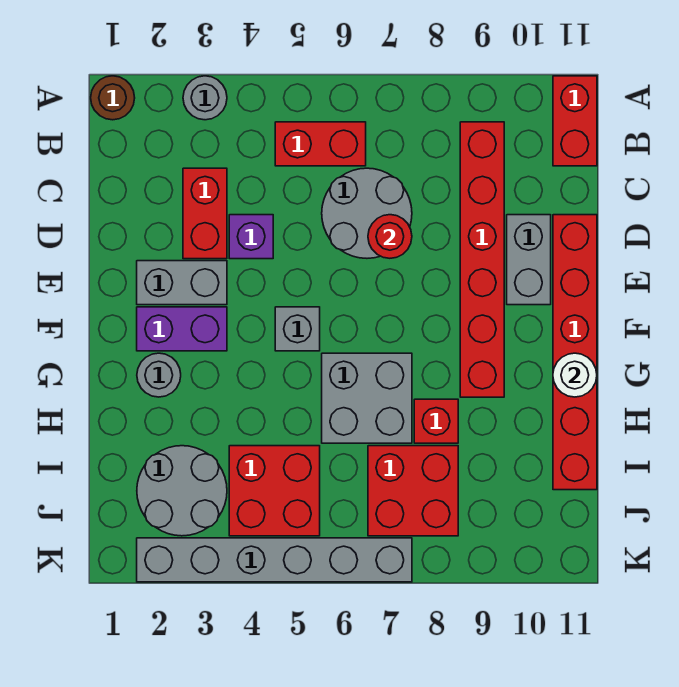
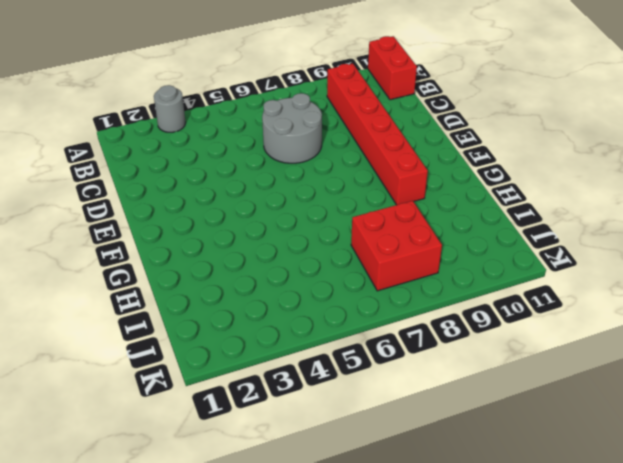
none -> brown round brick A1 level 1
none -> red brick B5:B6 level 1
none -> red brick C3:D3 level 1

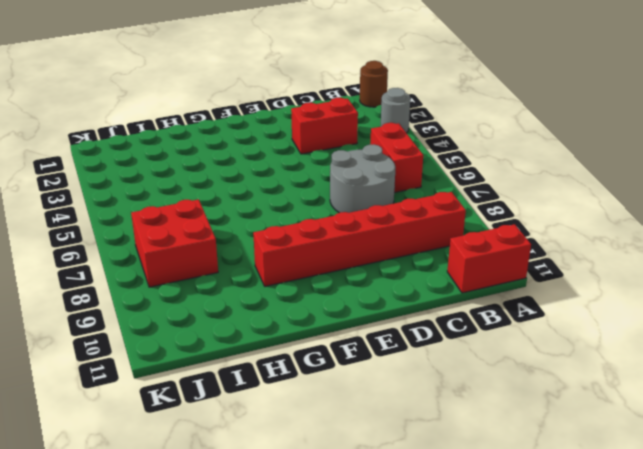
none -> purple brick D4 level 1
none -> grey brick D10:E10 level 1
none -> red brick D11:I11 level 1

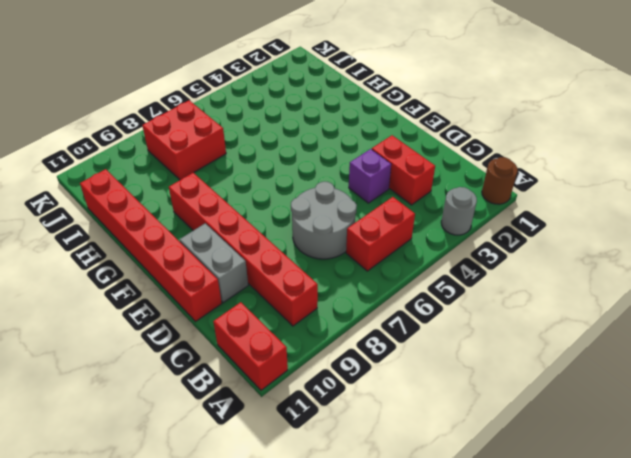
none -> grey brick E2:E3 level 1
none -> purple brick F2:F3 level 1
none -> grey brick F5 level 1

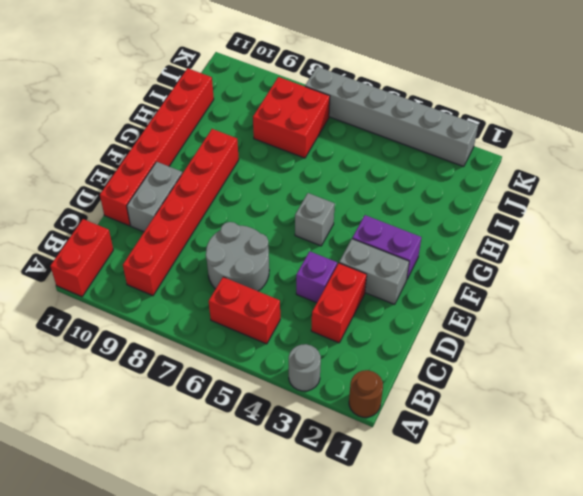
none -> grey round brick G2 level 1
none -> grey brick G6:H7 level 1
none -> red brick H8 level 1

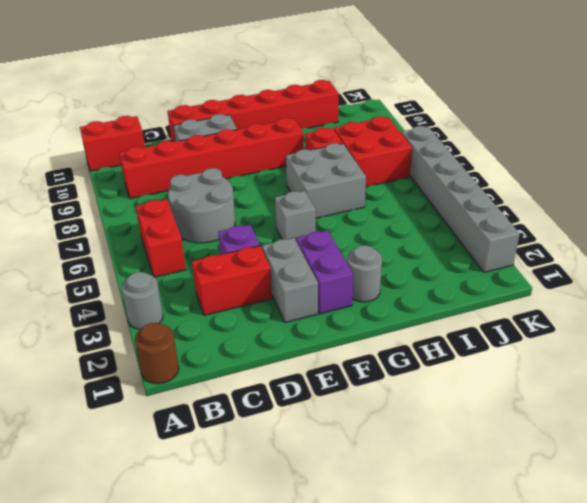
none -> grey round brick I2:J3 level 1
none -> red brick I4:J5 level 1
none -> red round brick D7 level 2

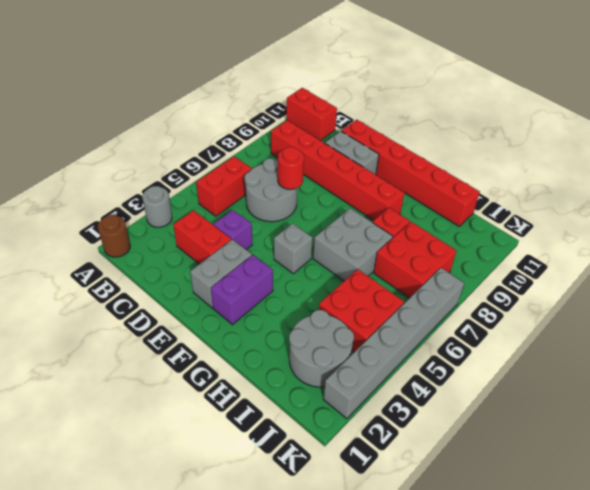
none -> grey round brick G2 level 1
none -> white round brick G11 level 2

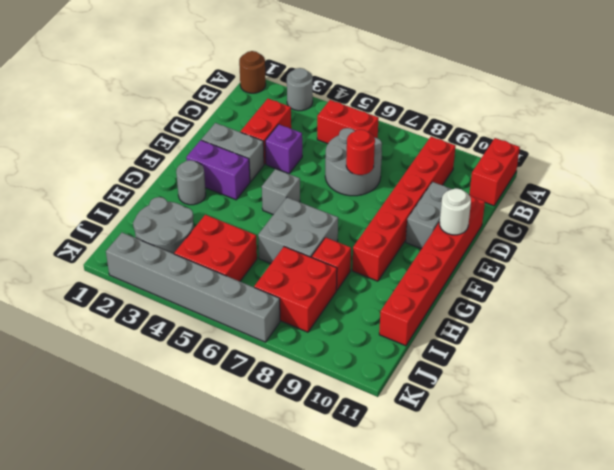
white round brick E11 level 2 -> white round brick G11 level 2

